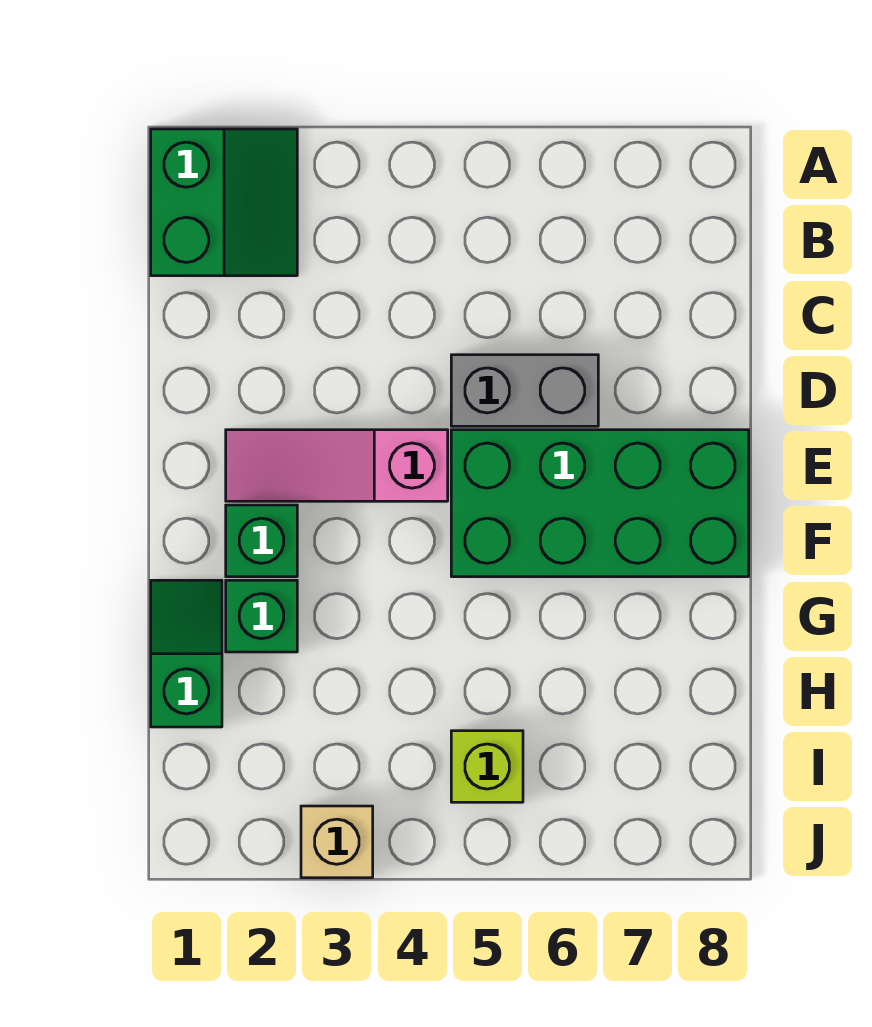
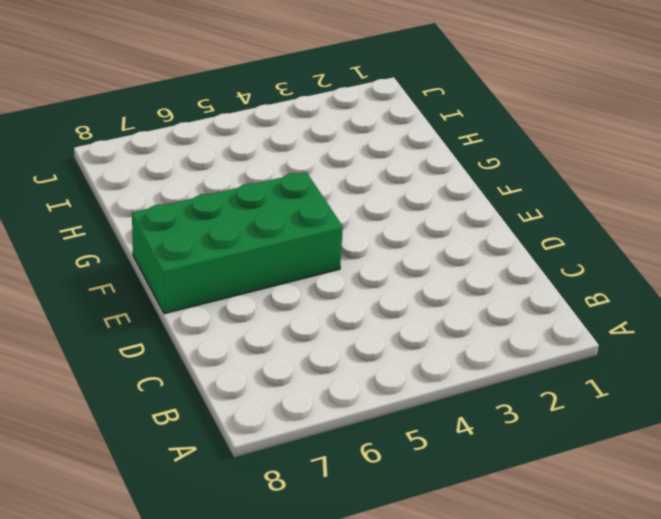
none -> green slope A1:B2 level 1 top 1
none -> grey brick D5:D6 level 1

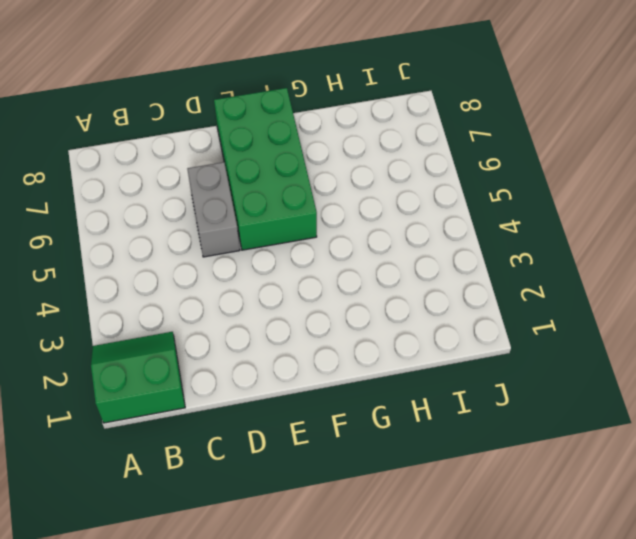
none -> pink slope E2:E4 level 1 top 4
none -> green brick F2 level 1

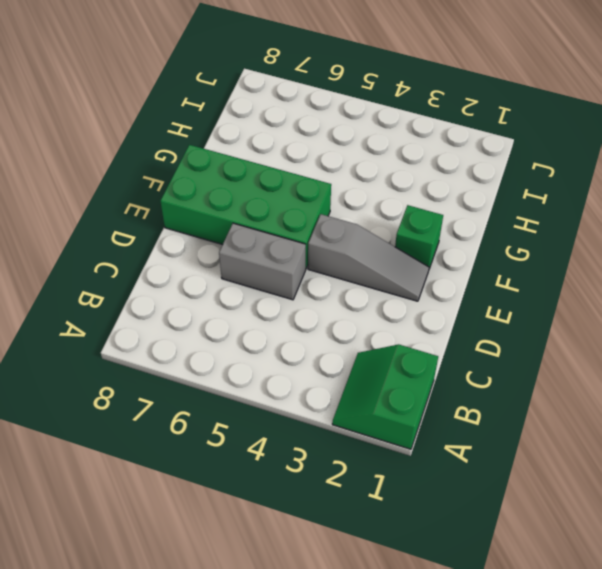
grey slope E2:E4 level 1 top 4 -> pink slope E2:E4 level 1 top 4
none -> green slope G1:H1 level 1 top H
none -> green brick G2 level 1

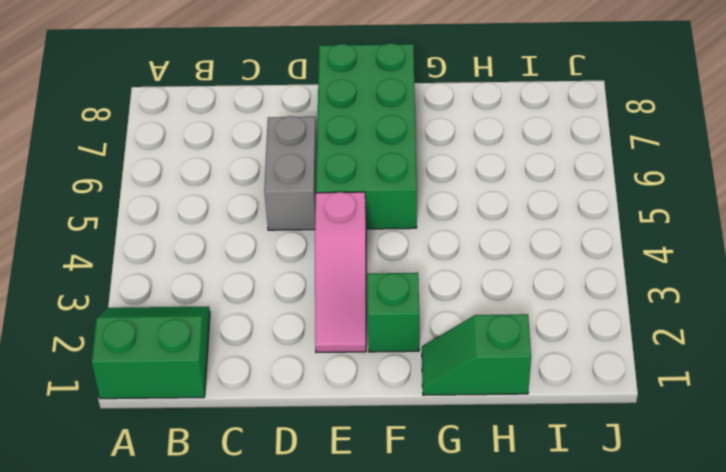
none -> green brick G2 level 1
none -> lime brick I5 level 1

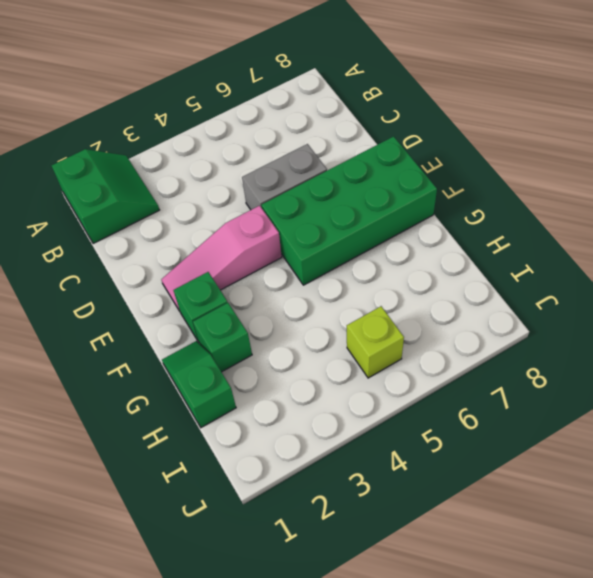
none -> tan brick J3 level 1

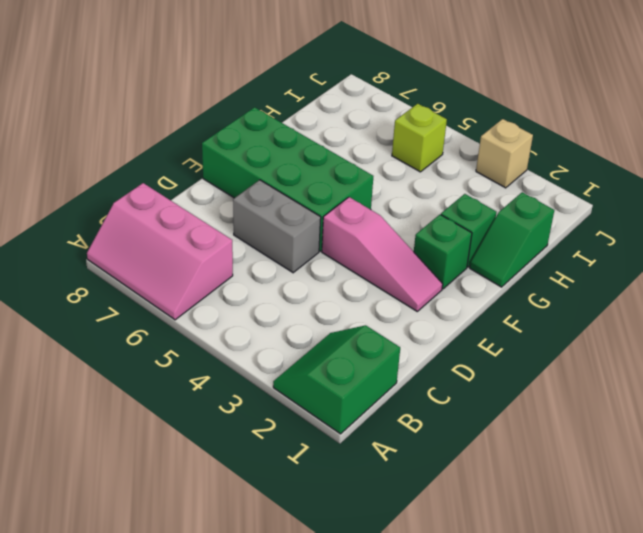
pink slope A6:B8 level 1 top B -> none

